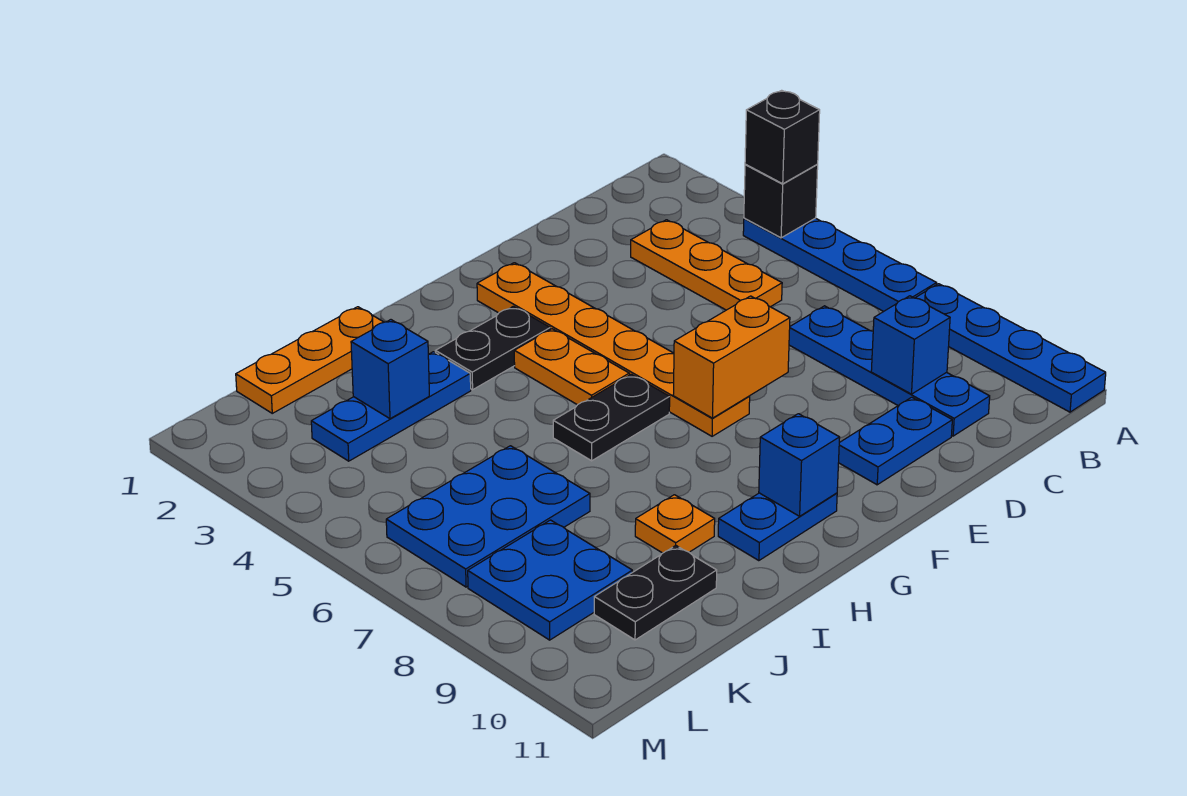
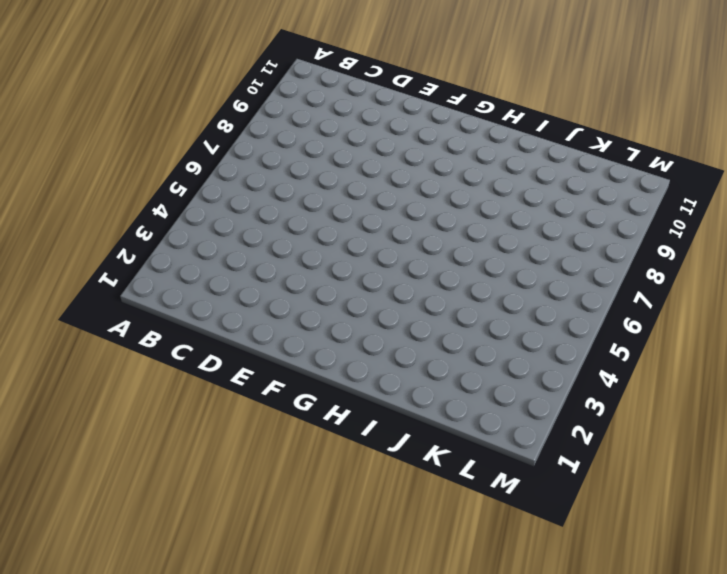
none -> blue plate A4:A7 level 1
none -> blue plate A8:A11 level 1
none -> orange plate C3:C5 level 1

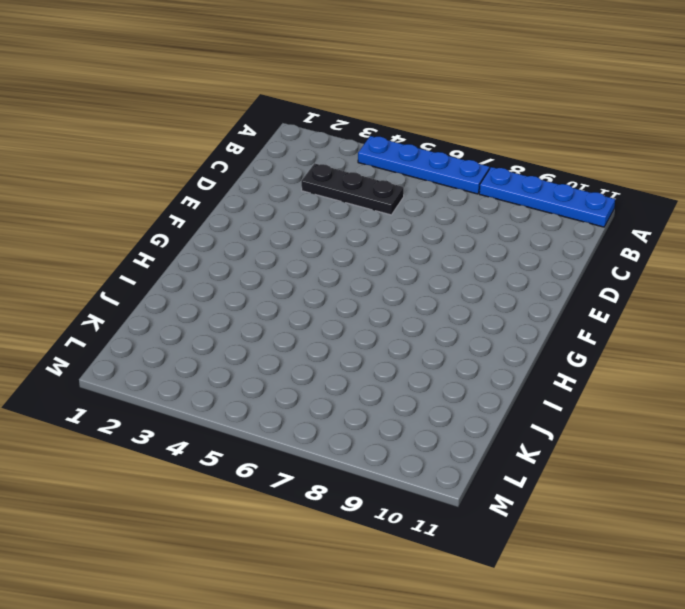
black plate C3:C5 level 1 -> orange plate C3:C5 level 1
none -> blue plate C7:C10 level 1
none -> blue plate D10:E10 level 1
none -> orange plate F2:F7 level 1

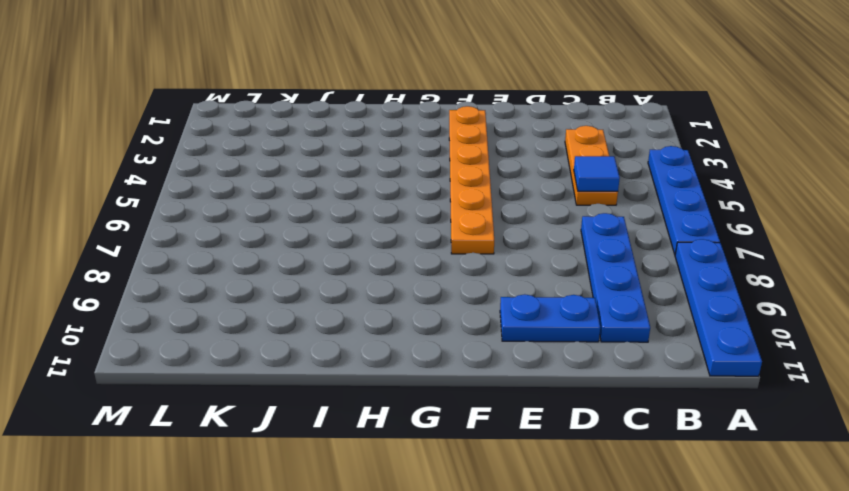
blue tile C5 level 2 -> none
none -> black plate G3:H3 level 1
none -> orange plate G4:G5 level 1
none -> black plate G6:H6 level 1

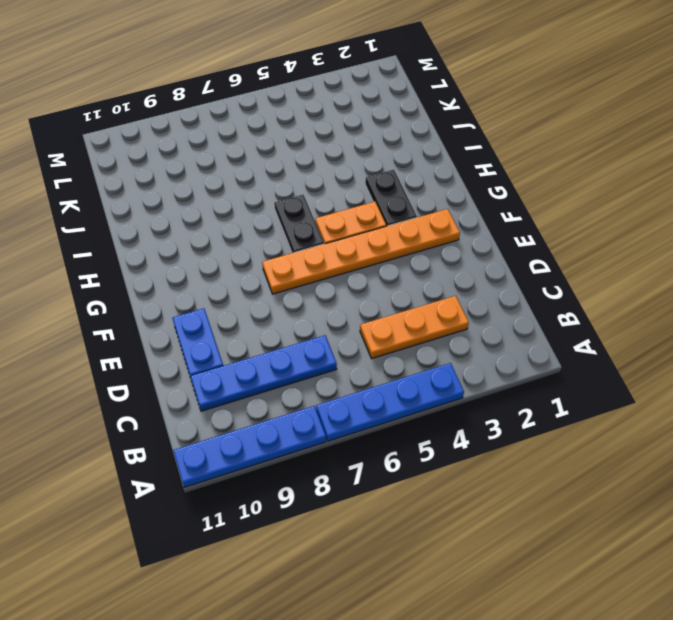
none -> blue plate G10:H10 level 1
none -> orange plate I1:K1 level 1
none -> blue plate I3:K3 level 1

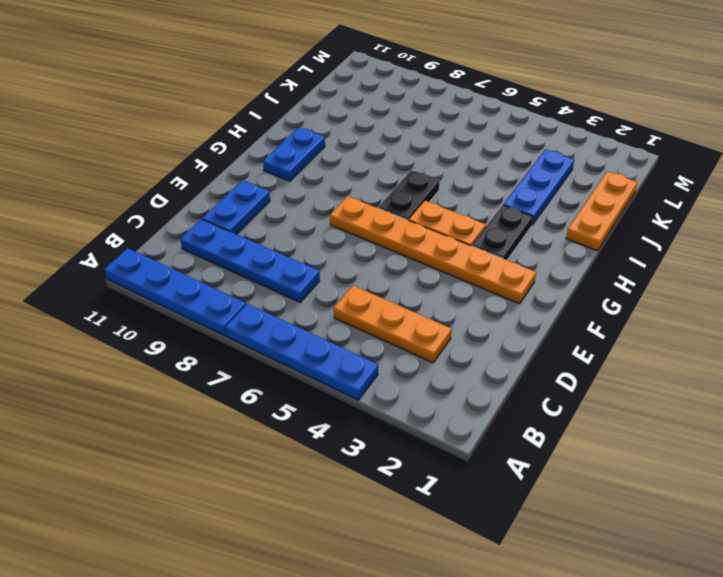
none -> orange plate I9 level 1
none -> blue plate J6:L7 level 1
none -> black plate J10:K10 level 1

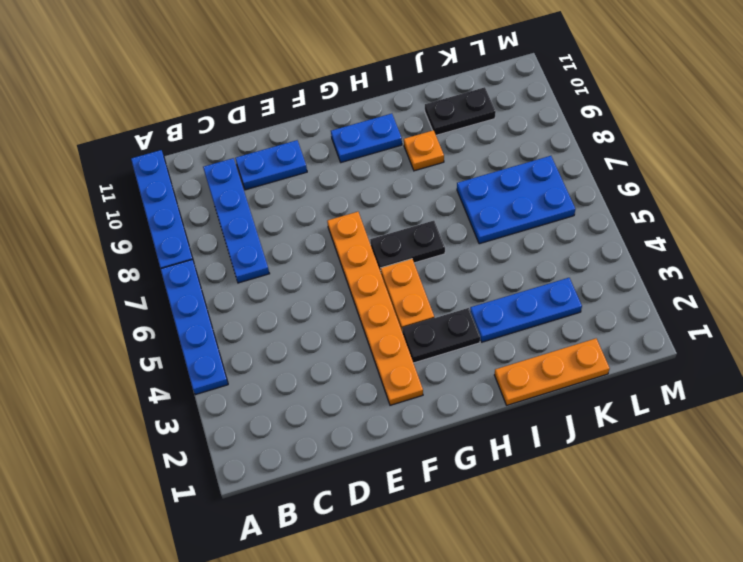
none -> orange plate C3:C5 level 1
none -> blue plate K8:L9 level 1
none -> black brick A4 level 2

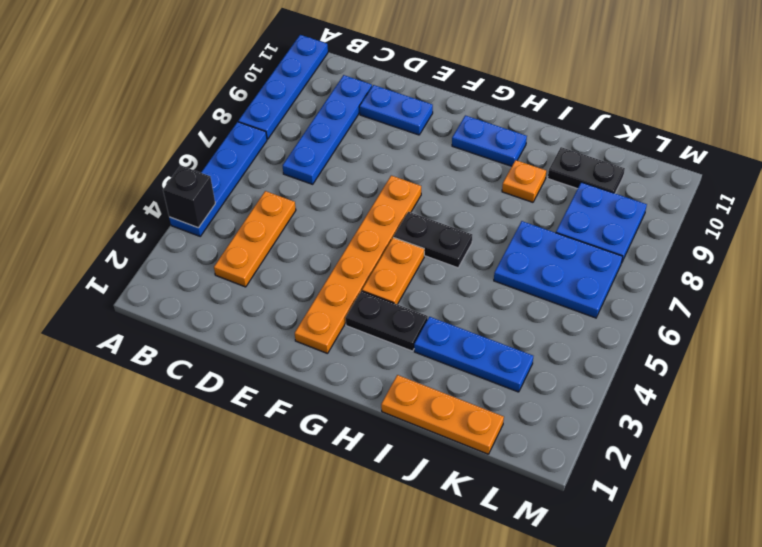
none -> blue brick C9 level 2
none -> orange brick E7:F7 level 2
none -> blue brick G10 level 2

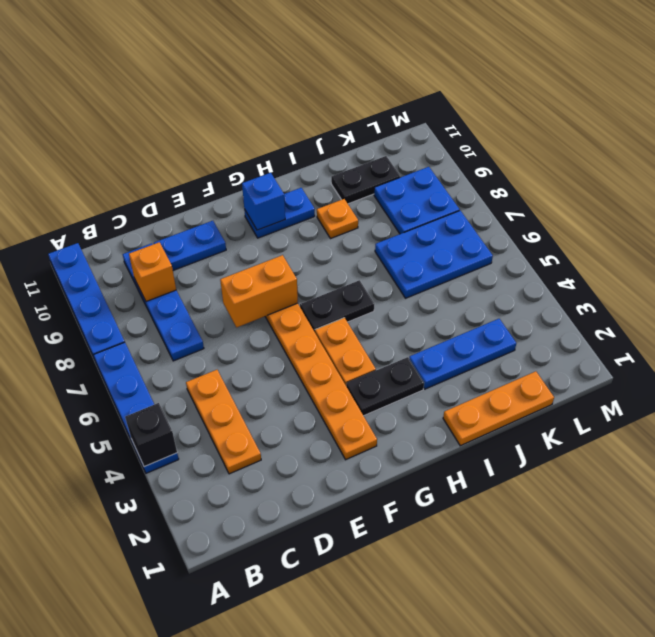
orange brick C9 level 2 -> blue brick C9 level 2
none -> blue brick J3 level 2
none -> black brick A4 level 3

